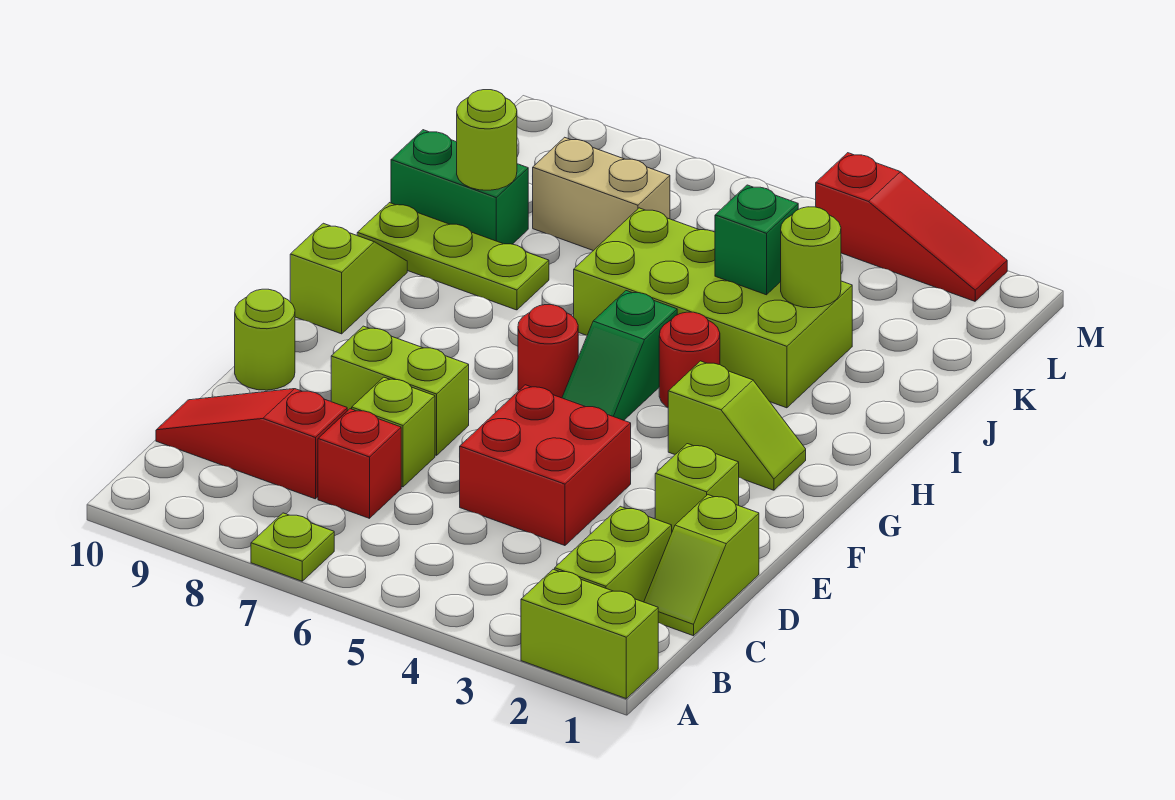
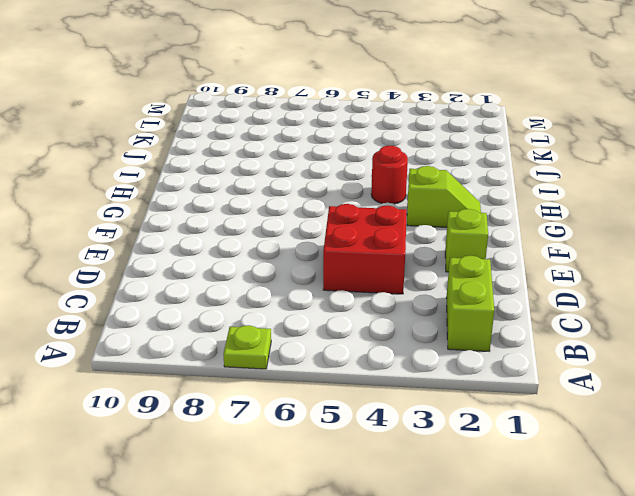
none -> lime brick A1:A2 level 1
none -> lime slope C1:D1 level 1 top D
none -> red brick C7 level 1

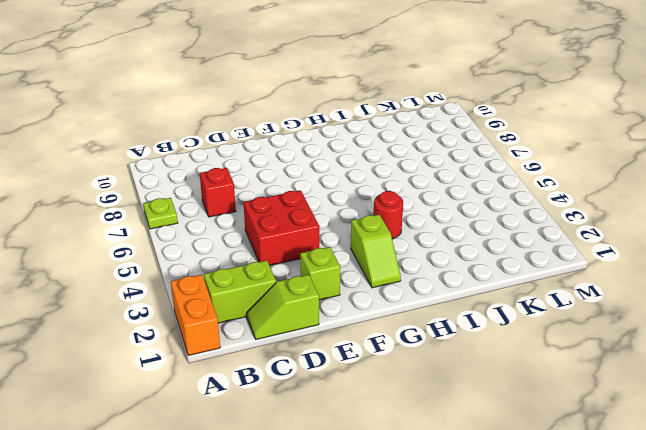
orange brick A1:A2 level 1 -> lime brick A1:A2 level 1
none -> red slope C8:C10 level 1 top 8
none -> lime brick D7 level 1
none -> lime brick E7:E8 level 1

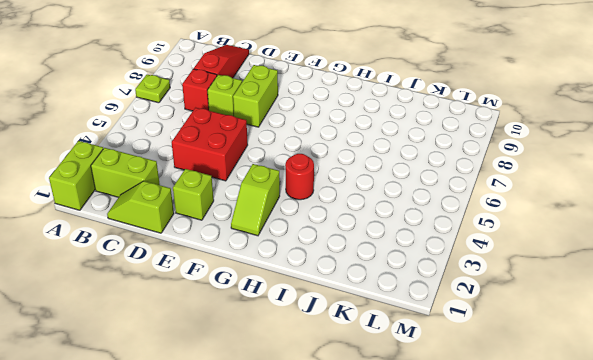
none -> lime round brick E10 level 1
none -> green slope G5:H5 level 1 top H
none -> red round brick G6 level 1

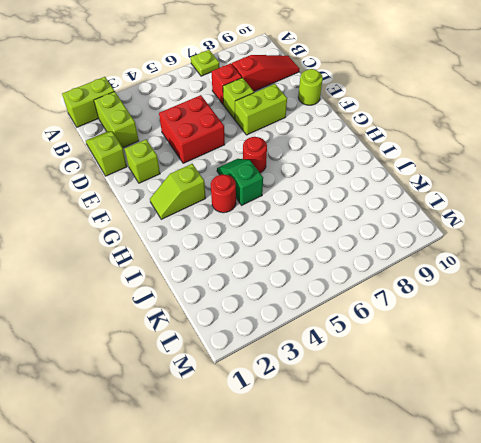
none -> lime slope G10:H10 level 1 top G
none -> lime brick I3:J6 level 1
none -> lime plate I8:I10 level 1

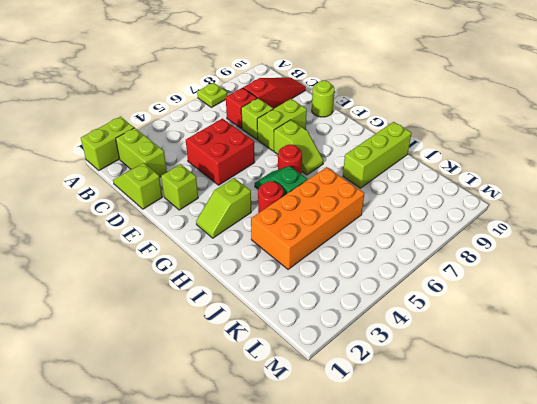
lime slope F7:G7 level 1 top F -> lime slope G10:H10 level 1 top G
orange brick I3:J6 level 1 -> lime brick I3:J6 level 1
lime brick I8:I10 level 1 -> lime plate I8:I10 level 1
none -> green brick J9:J10 level 1
none -> tan brick K7:K8 level 1
none -> red slope M2:M4 level 1 top 4

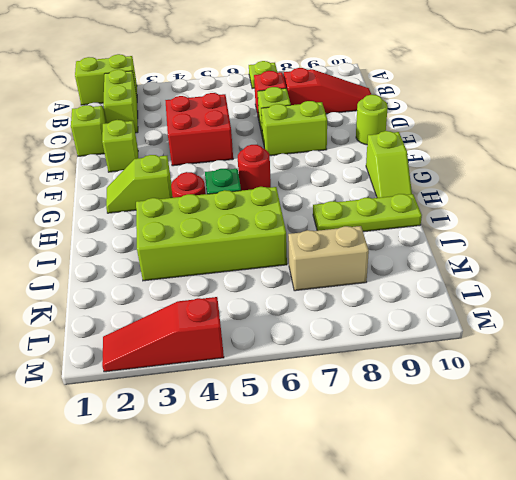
none -> green brick J9:J10 level 1
none -> lime round brick J3 level 2
none -> green brick J4 level 2

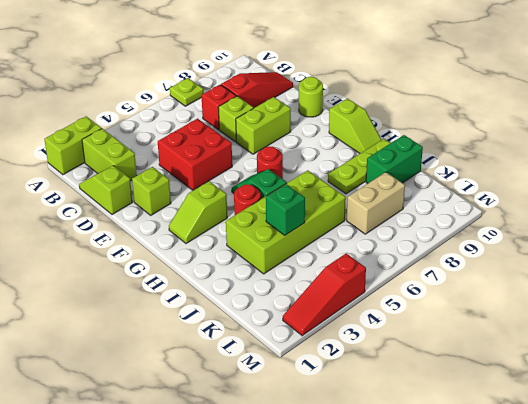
none -> lime round brick J3 level 2
none -> lime round brick J9 level 2

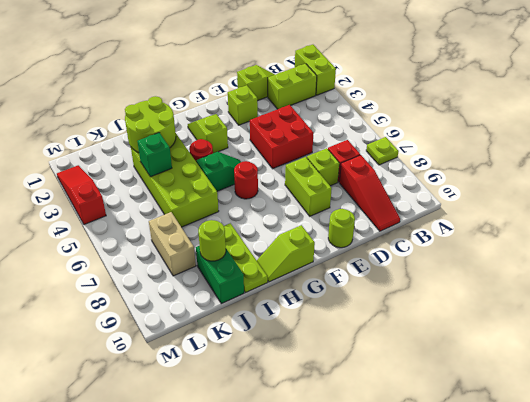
lime round brick I2:J3 level 2 -> lime round brick J3 level 2

